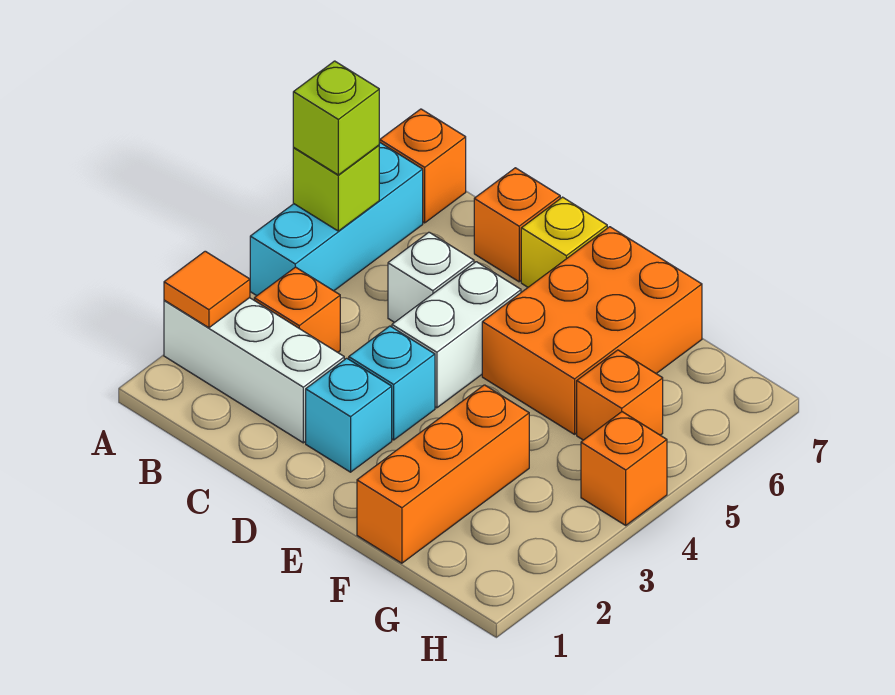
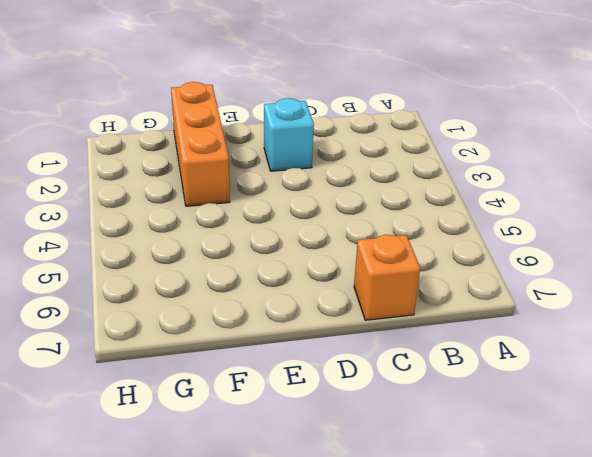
none -> white brick A2:C2 level 1
none -> cyan brick A4:A6 level 1
none -> orange brick A7 level 1

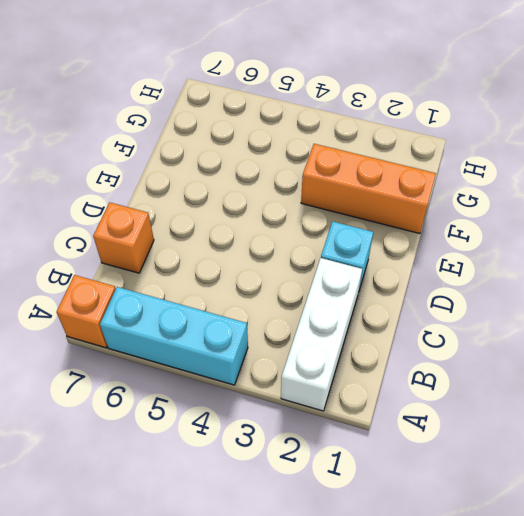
none -> orange brick B3 level 1
none -> white brick C5 level 1
none -> cyan brick D3 level 1

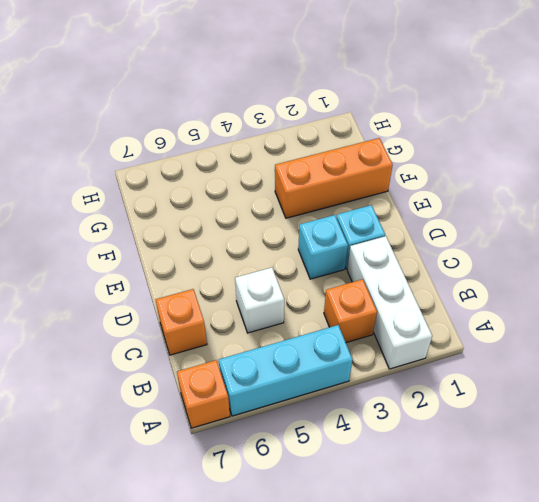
none -> white brick D4:D5 level 1
none -> yellow brick D7 level 1
none -> orange brick E5:F7 level 1

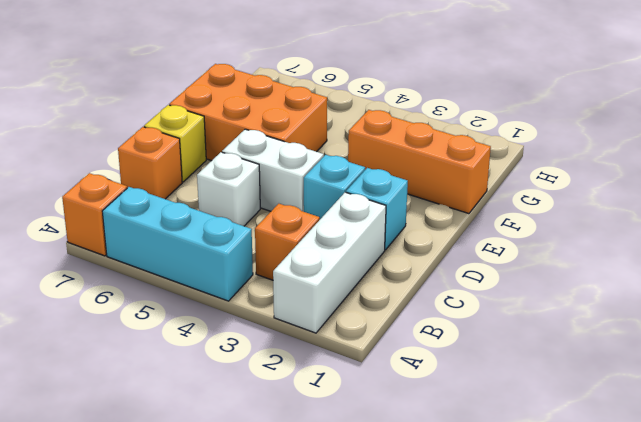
none -> orange brick G5 level 1
none -> orange brick H4 level 1
none -> orange tile A2 level 2

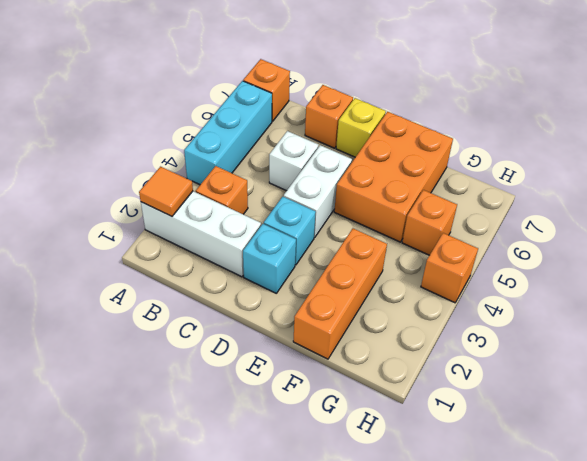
none -> lime brick A5 level 2
none -> lime brick A5 level 3

